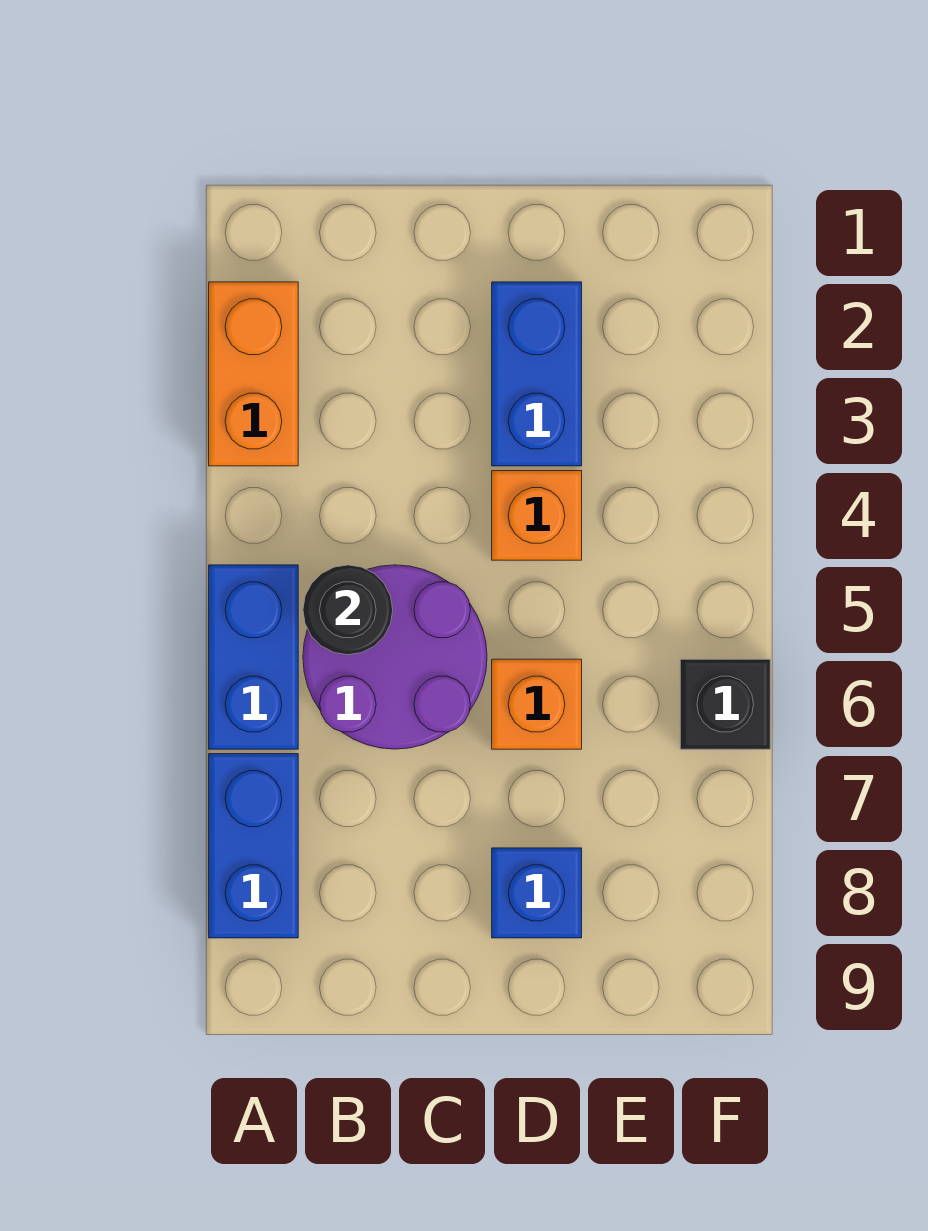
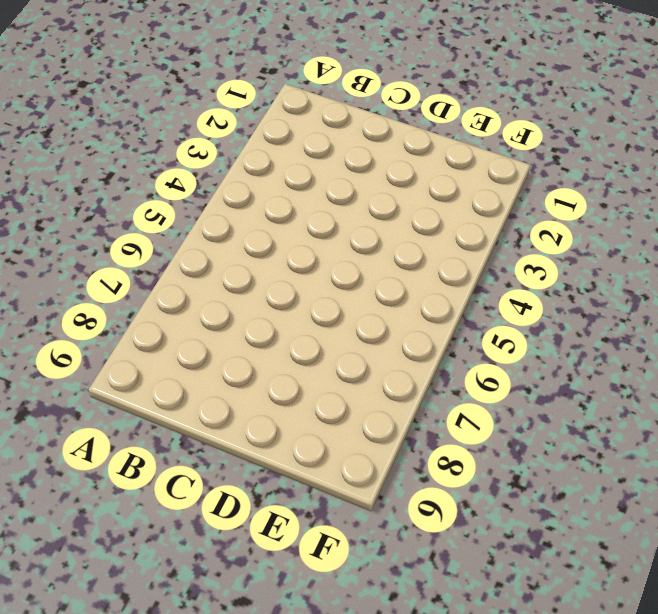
none -> orange brick A2:A3 level 1
none -> blue brick A5:A6 level 1

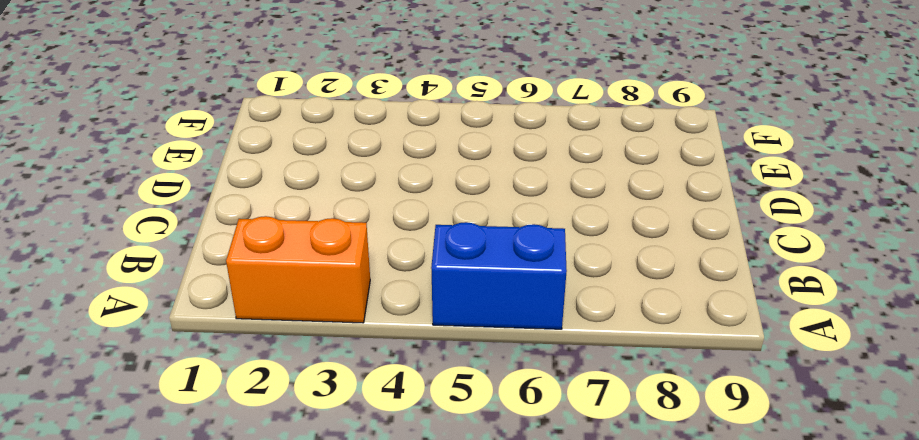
none -> blue brick A7:A8 level 1
none -> purple round brick B5:C6 level 1

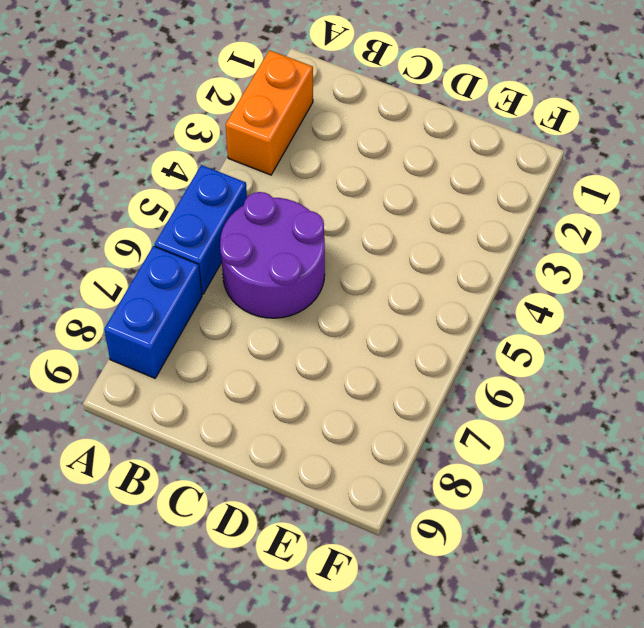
none -> blue brick D2:D3 level 1
none -> orange brick D4 level 1

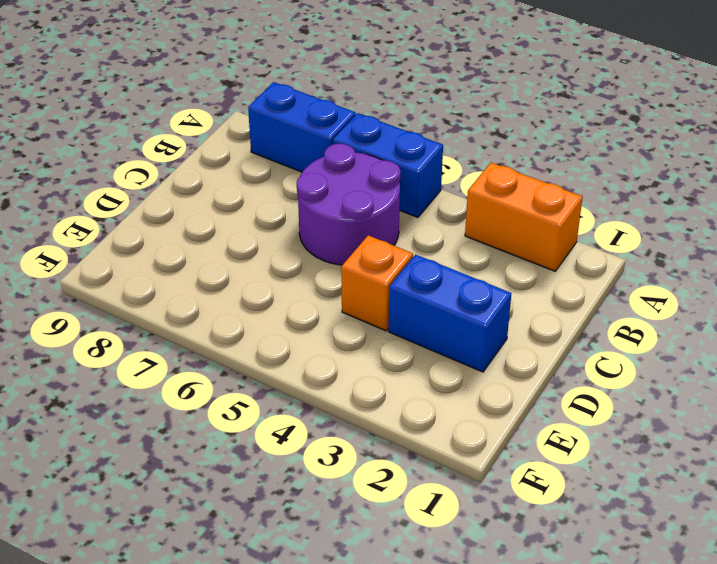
none -> orange brick D6 level 1
none -> blue brick D8 level 1

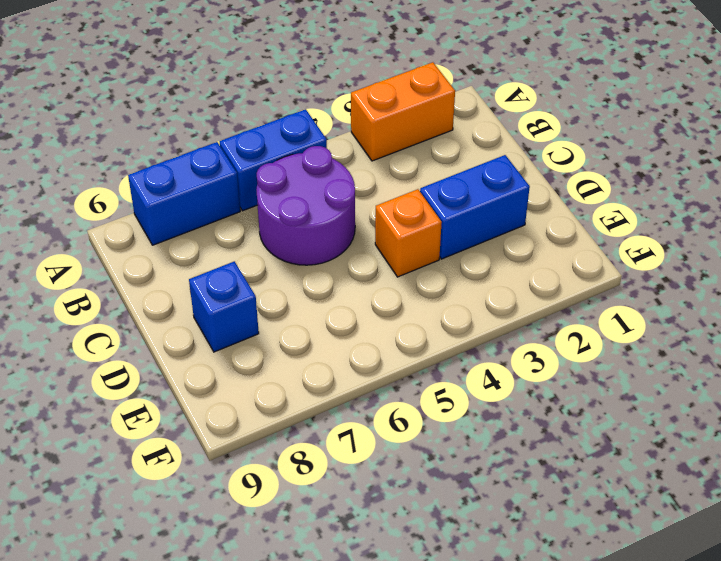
none -> orange brick D6 level 1
none -> black brick F6 level 1

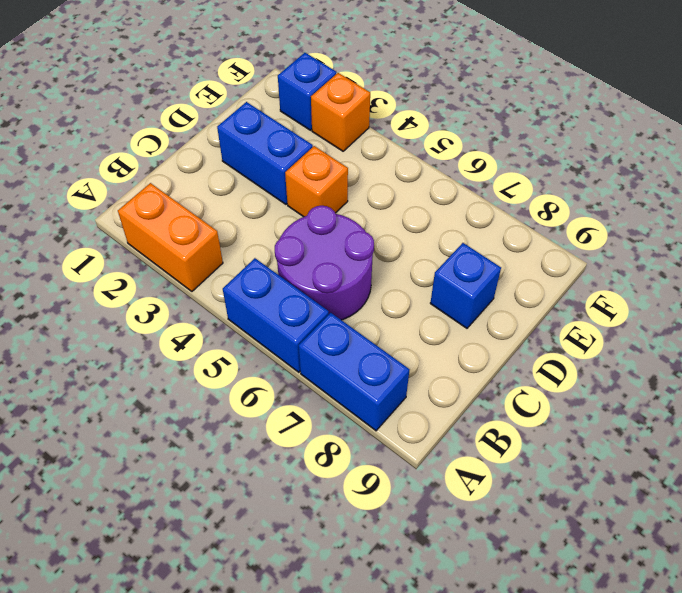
blue brick F2 level 1 -> none
orange brick F3 level 1 -> orange brick D6 level 1
none -> black brick F6 level 1
none -> black round brick B5 level 2

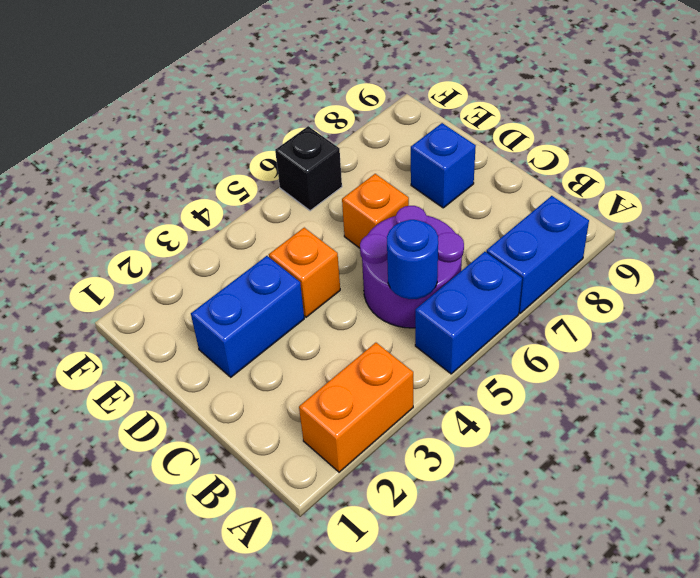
blue round brick B5 level 2 -> black round brick B5 level 2

